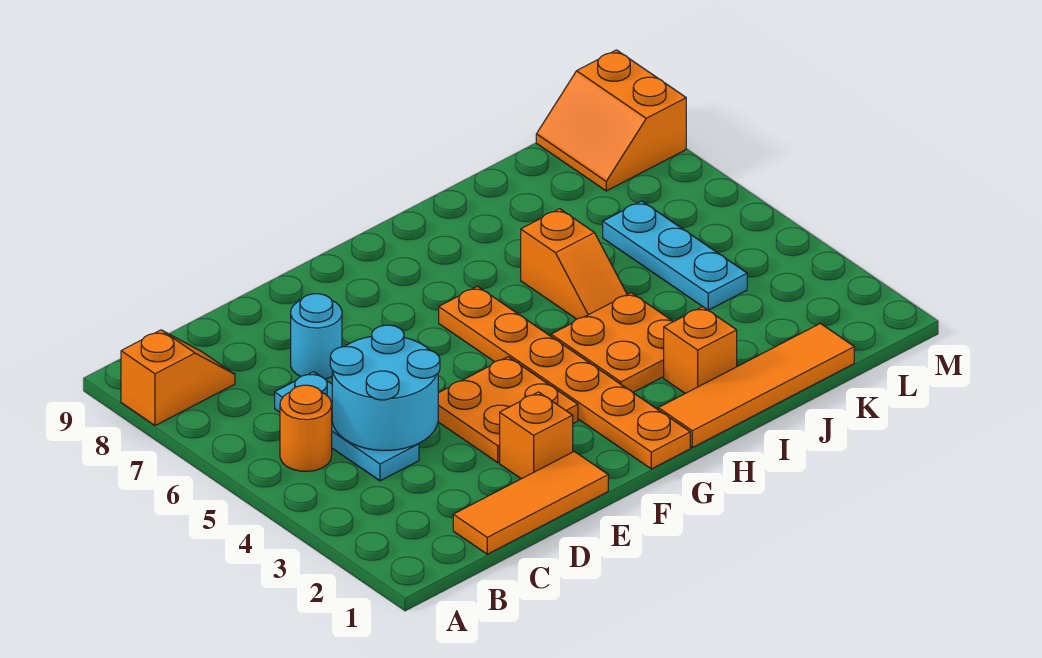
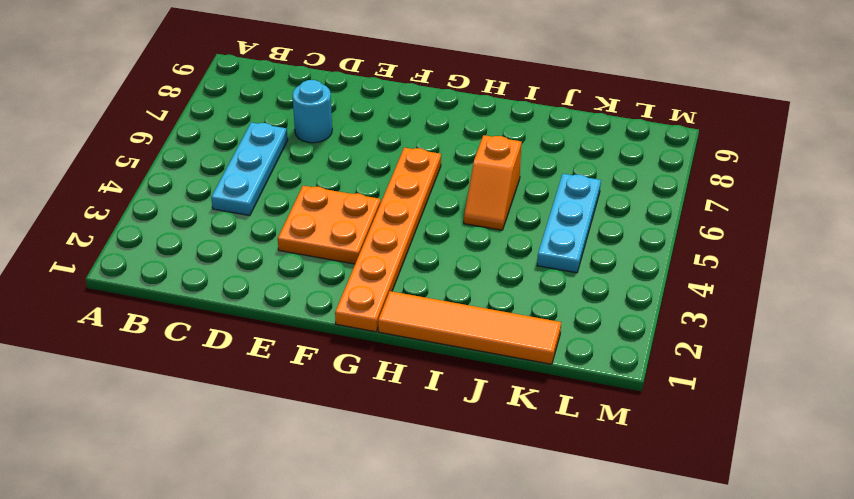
none -> orange slope A8:B8 level 1 top A
none -> orange round brick B5 level 1
none -> orange tile C1:E1 level 1

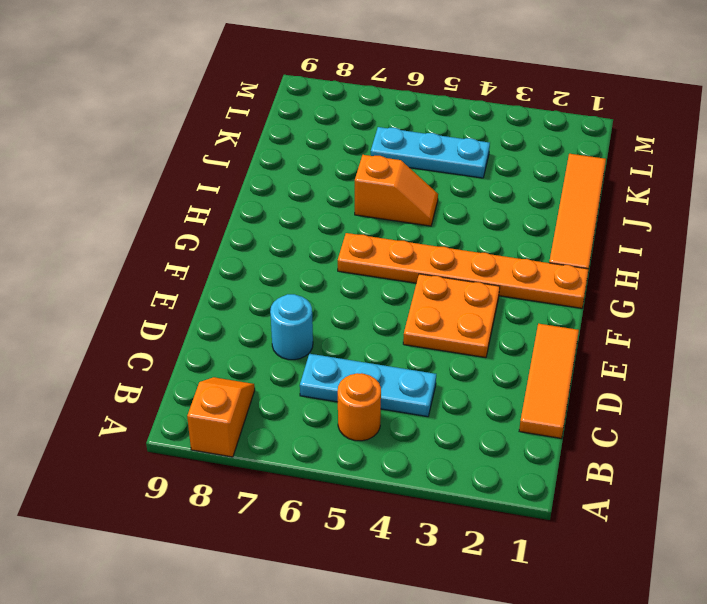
none -> orange brick E2 level 1
none -> orange plate H3:I4 level 1
none -> orange brick I2 level 1

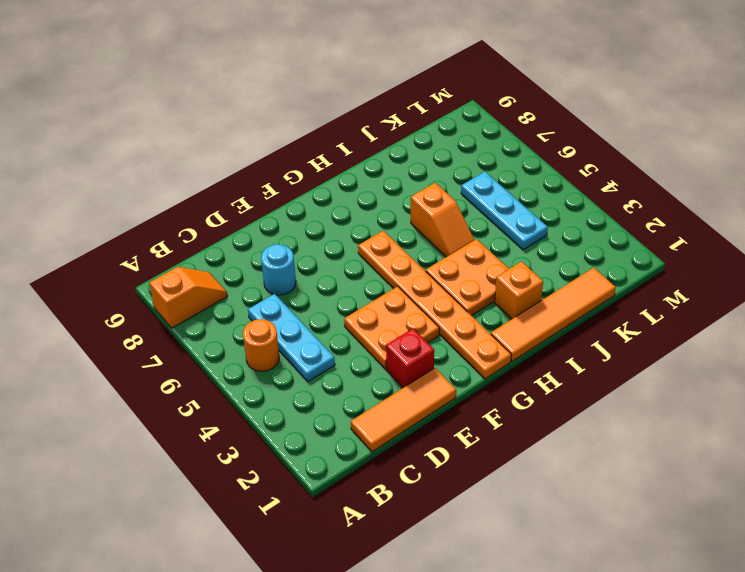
red brick E2 level 1 -> orange brick E2 level 1
none -> orange slope L8:M9 level 1 top M
none -> cyan round brick C4:D5 level 2

